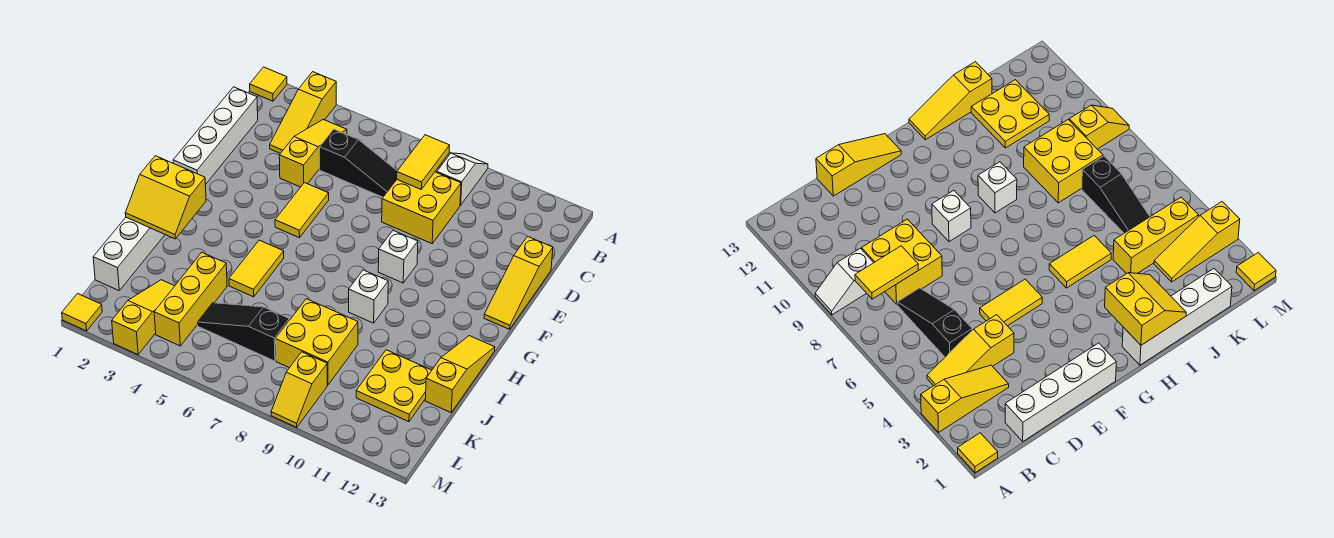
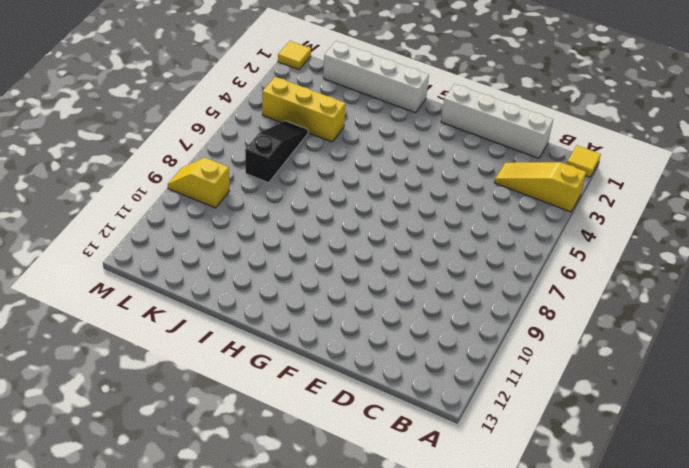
none -> white slope A9:B9 level 1 top B
none -> yellow slope B4:D4 level 1 top D
none -> black slope C5:C7 level 1 top 5

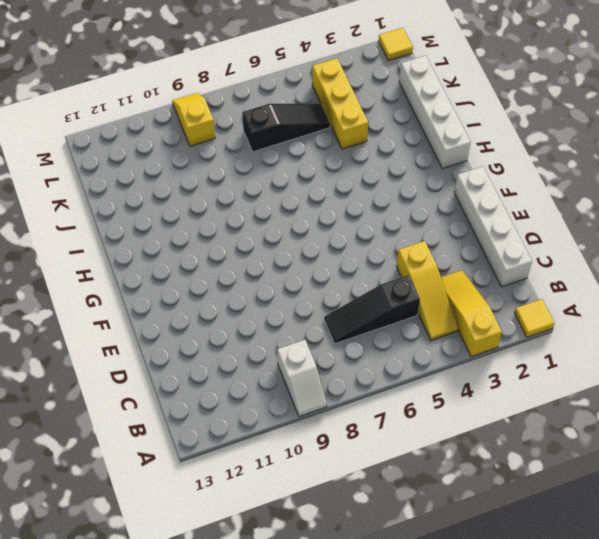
none -> yellow brick C8:D9 level 1
none -> yellow slope D13:F13 level 1 top D
none -> yellow tile E5:F5 level 1

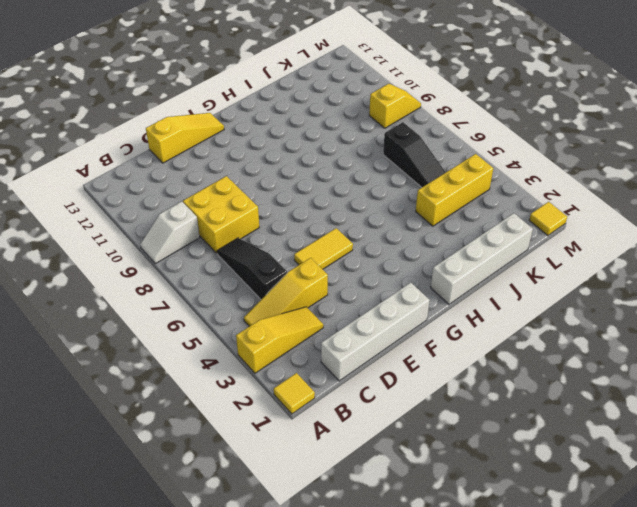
none -> white brick F9 level 1
none -> yellow tile H5:I5 level 1
none -> white brick H9 level 1

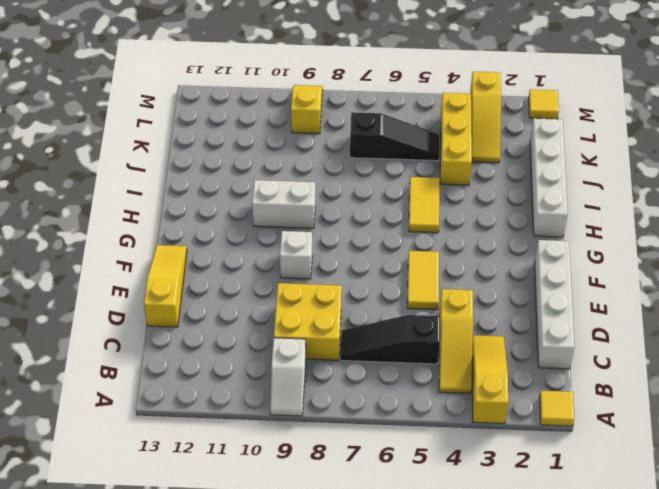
white brick H9:H10 level 1 -> white brick H9 level 1
none -> yellow slope H13:J13 level 1 top J
none -> yellow brick J8:K9 level 1
none -> yellow plate J11:K12 level 1

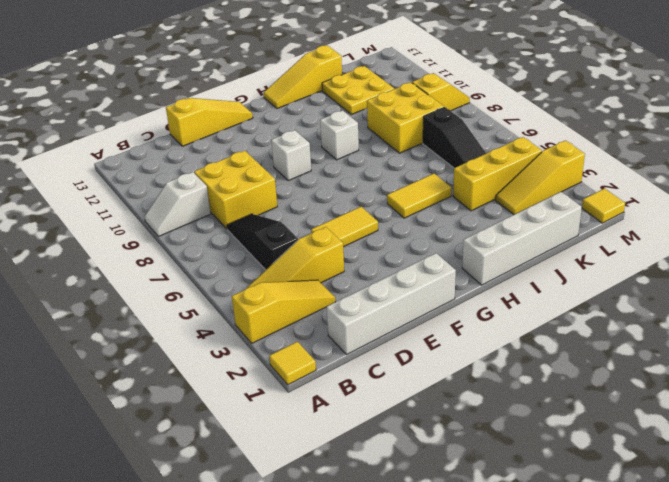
none -> yellow tile B8:C8 level 2
none -> yellow slope H1:I2 level 2 top H

